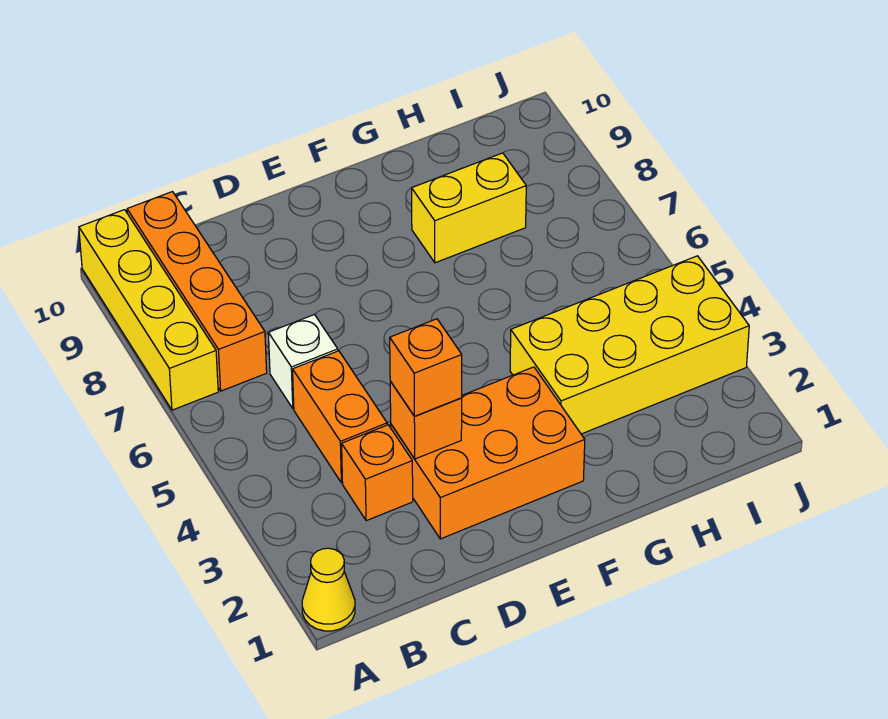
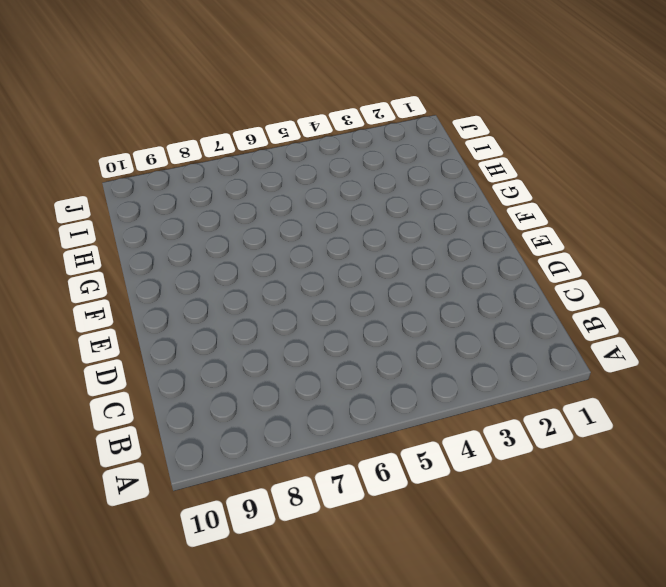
none -> yellow cone A1 level 1
none -> yellow brick A7:A10 level 1

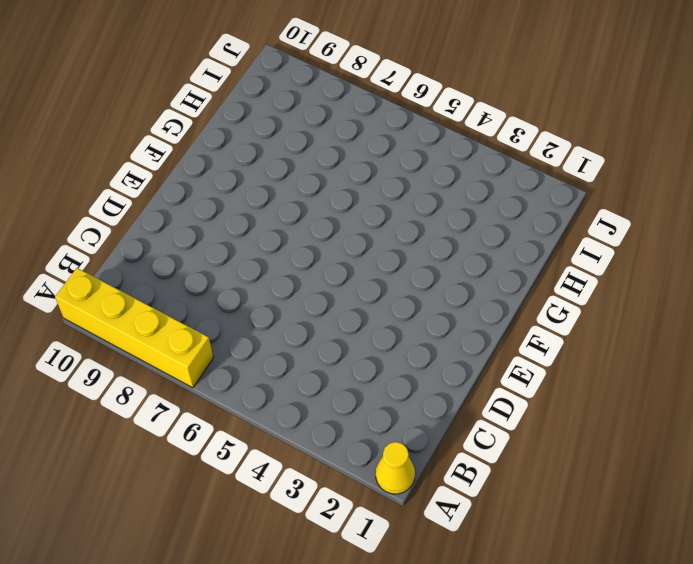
none -> orange brick B7:B10 level 1
none -> orange brick C3 level 1

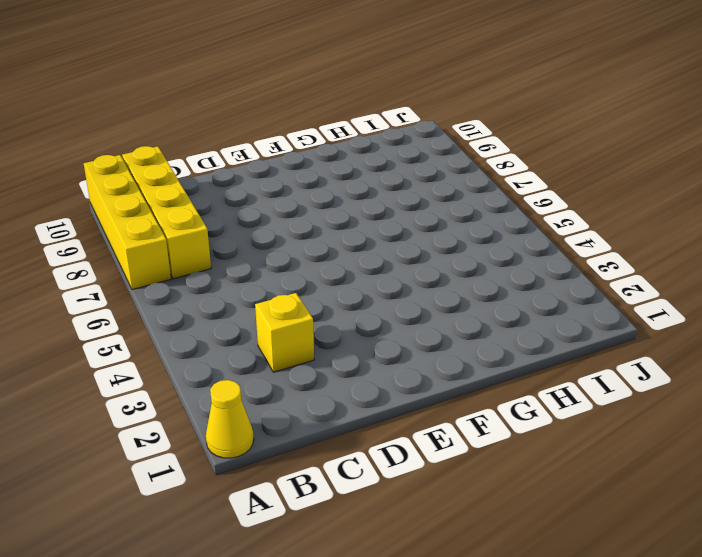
yellow brick B7:B10 level 1 -> orange brick B7:B10 level 1
yellow brick C3 level 1 -> orange brick C3 level 1
none -> orange brick C4:C5 level 1
none -> white brick C6 level 1

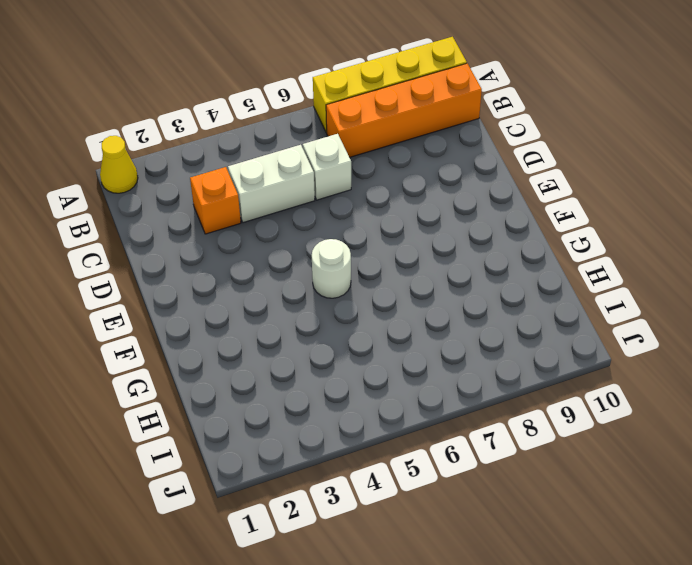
white brick C4:C5 level 1 -> orange brick C4:C5 level 1
white round brick F5 level 1 -> none
none -> orange brick D2:F3 level 1
none -> yellow brick G3:J4 level 1

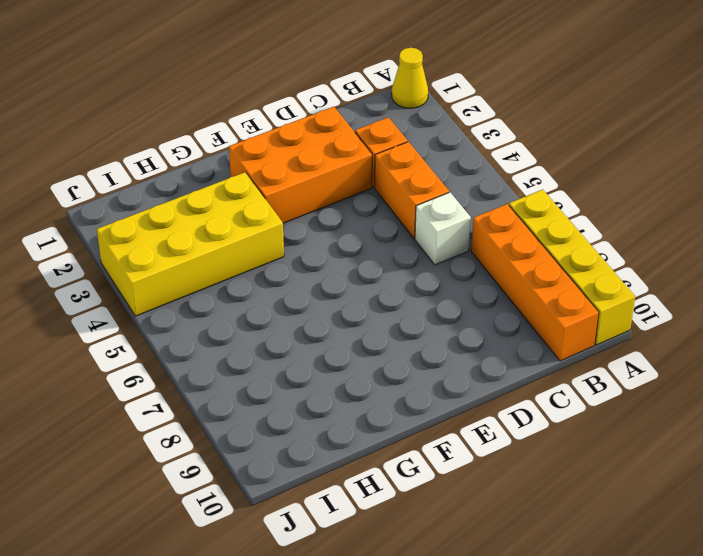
none -> yellow brick G8:H8 level 1
none -> orange brick D3 level 2

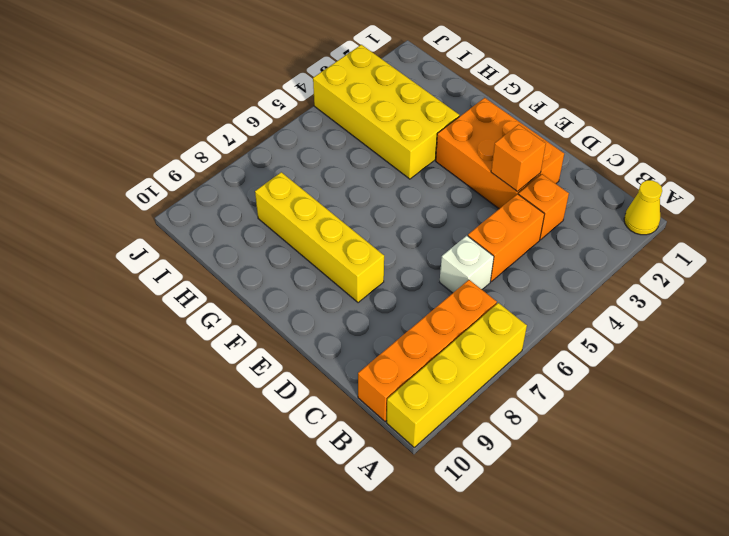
yellow brick E8:H8 level 1 -> yellow brick G8:H8 level 1
none -> orange brick D3 level 3

